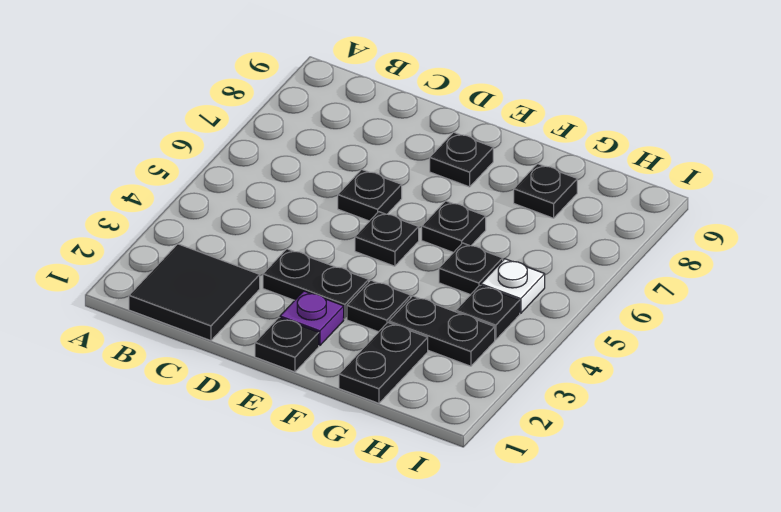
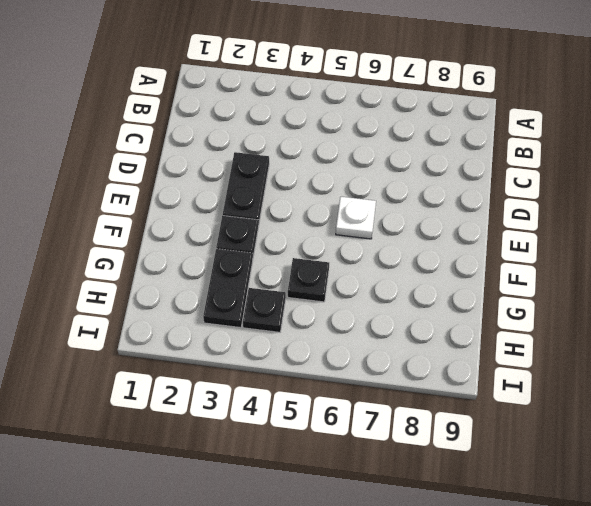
white plate E6 level 1 -> white plate H5 level 1
none -> black tile B1:C2 level 1
none -> black plate D6 level 1
none -> black plate E1 level 1

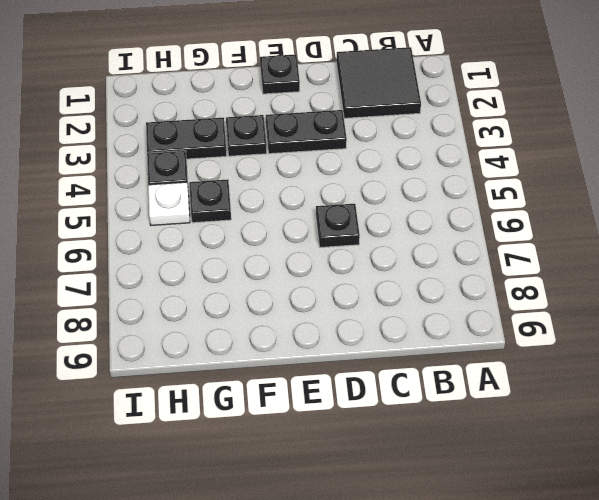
none -> purple plate E2 level 1
none -> black plate E5 level 1
none -> black plate E8 level 1

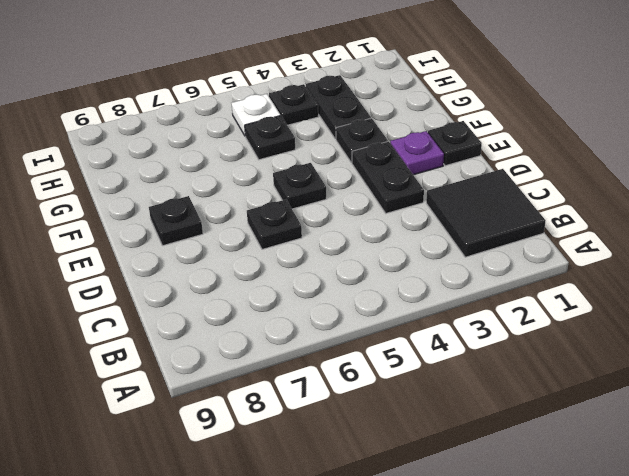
none -> black plate F6 level 1
none -> black plate G1:G2 level 1
none -> black plate G8 level 1

